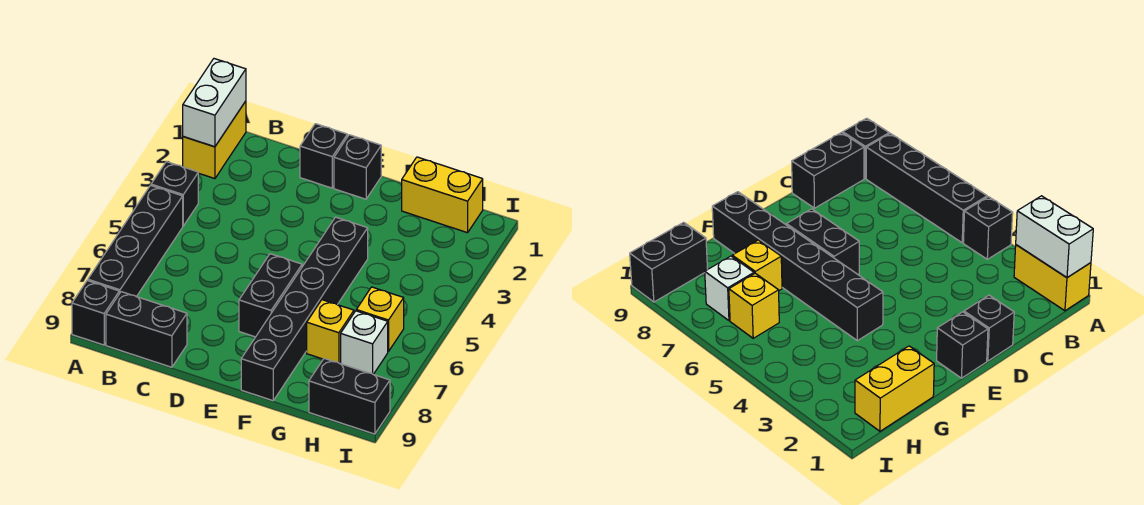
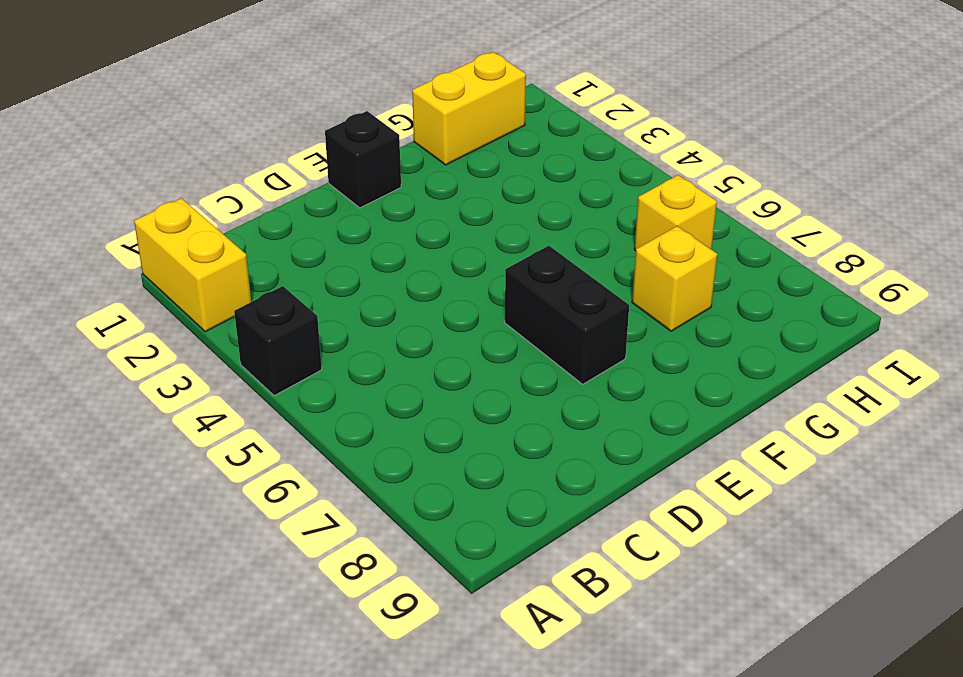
none -> black brick A5:A8 level 1
none -> black brick A9 level 1
none -> black brick B9:C9 level 1

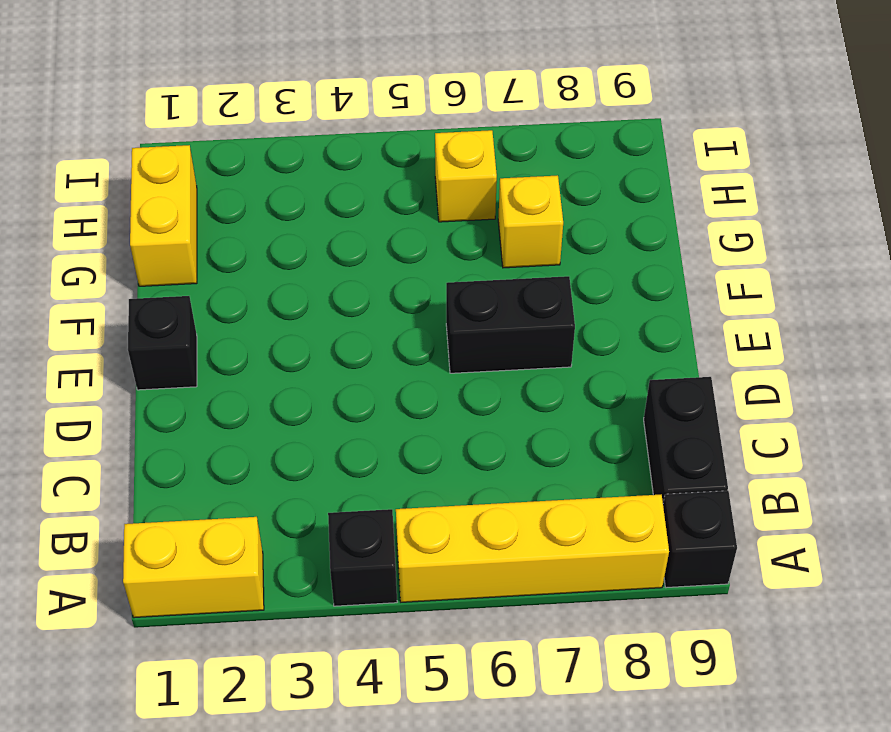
yellow brick A5:A8 level 1 -> black brick A5:A8 level 1
none -> black brick D1 level 1
none -> black brick F4:F9 level 1
none -> white brick H7 level 1

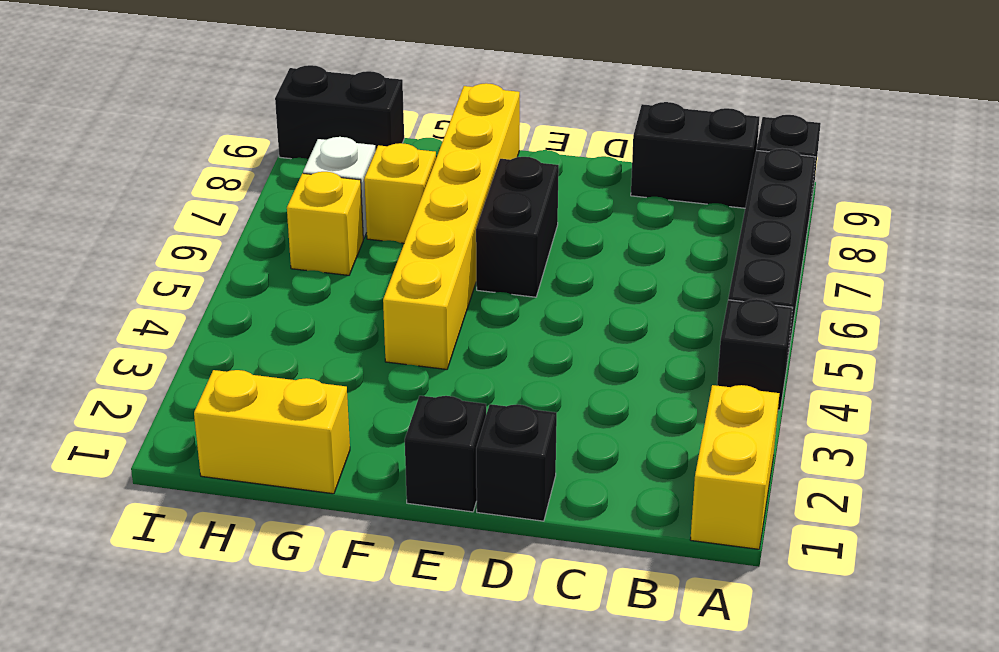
yellow brick F4:F9 level 1 -> black brick F4:F9 level 1
none -> white brick A1:A2 level 2

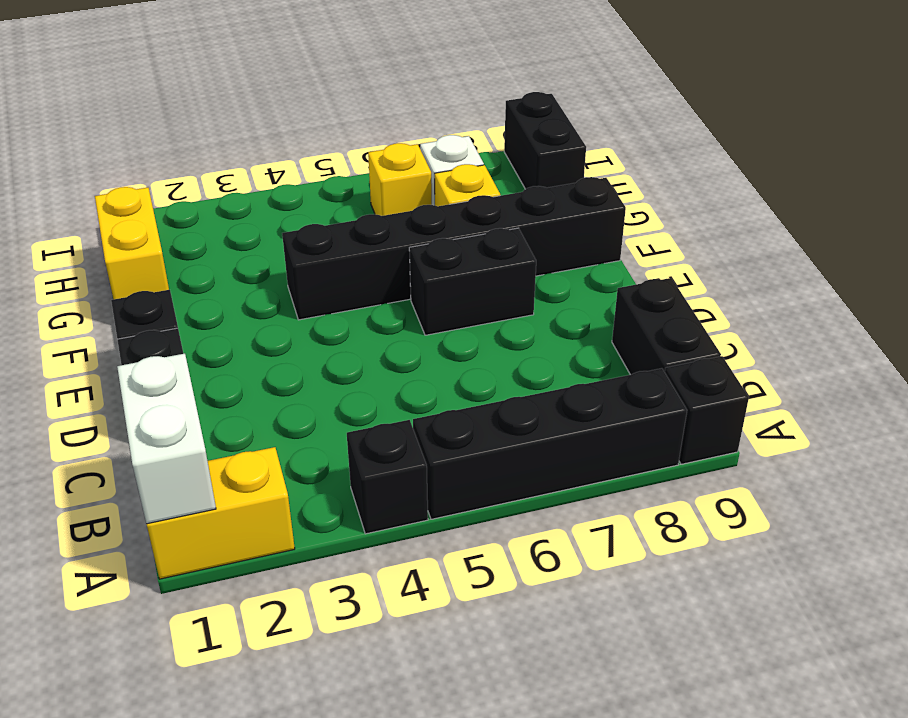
white brick A1:B1 level 2 -> white brick A1:A2 level 2

